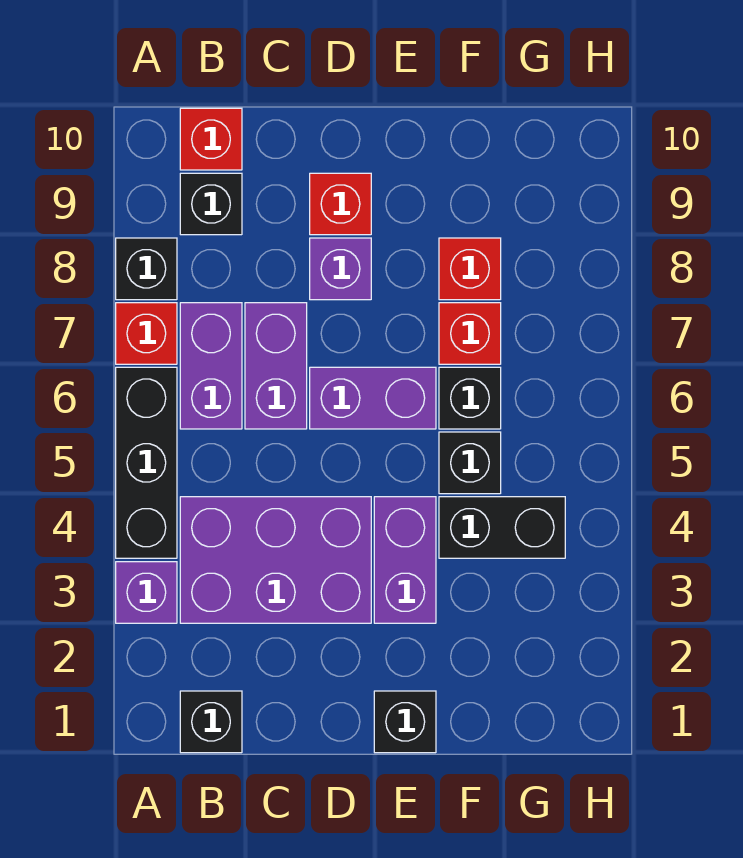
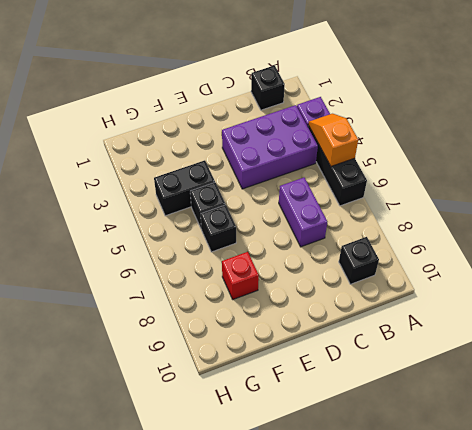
orange slope A4:A5 level 2 top 5 -> none
none -> red brick A7 level 1
none -> black brick A8 level 1
none -> purple brick B6:B7 level 1

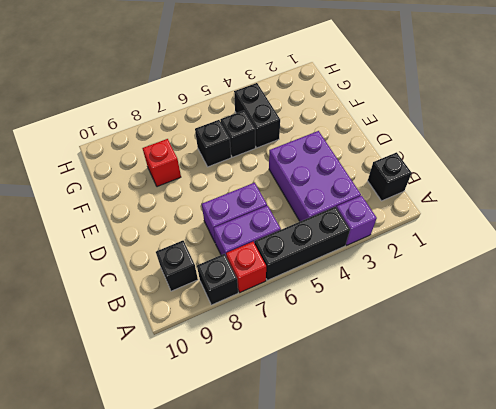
none -> red brick B10 level 1
none -> purple brick D6:E6 level 1
none -> purple brick D8 level 1

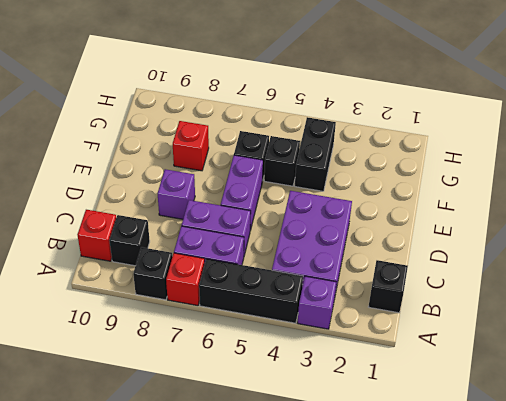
none -> red brick D9 level 1
none -> black brick E1 level 1
none -> purple brick E3:E4 level 1

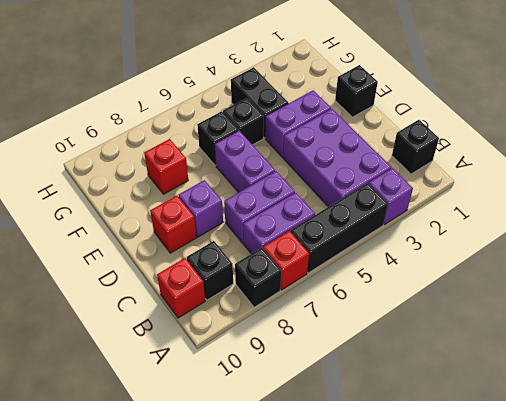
none -> red brick F7 level 1

